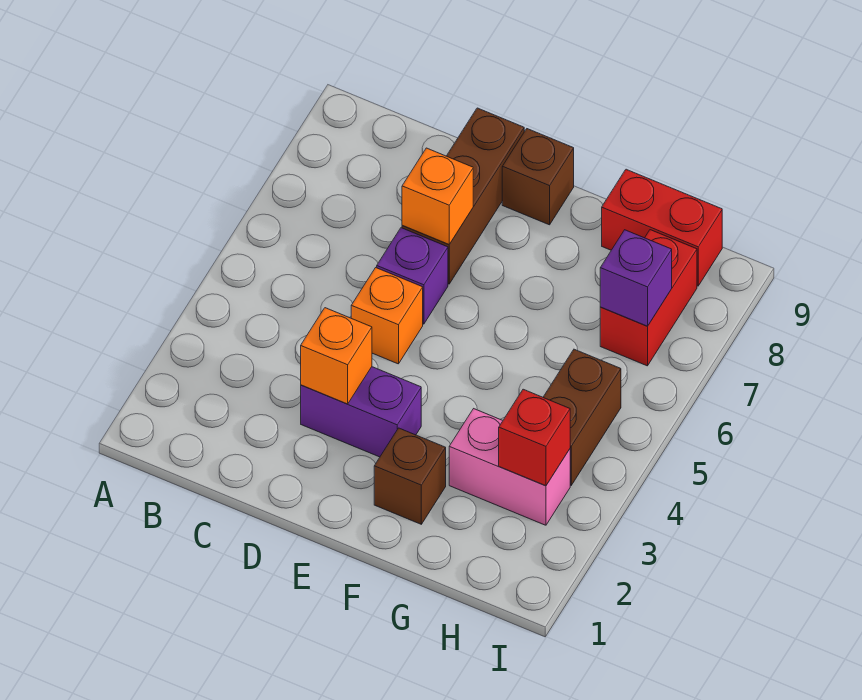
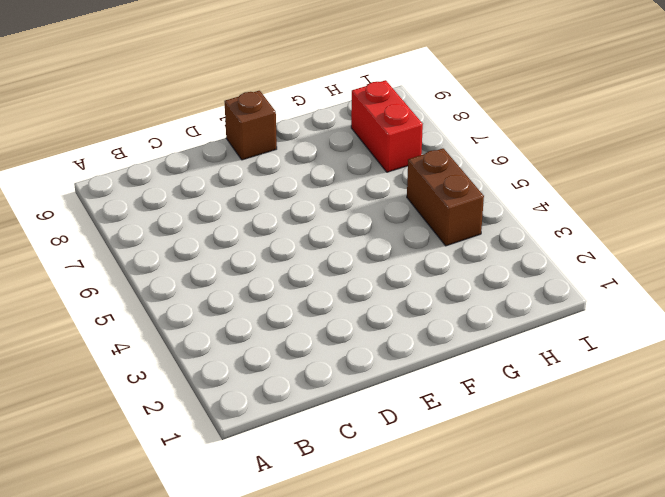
none -> purple brick D3:E3 level 1
none -> orange brick D5 level 1
none -> purple brick D6 level 1

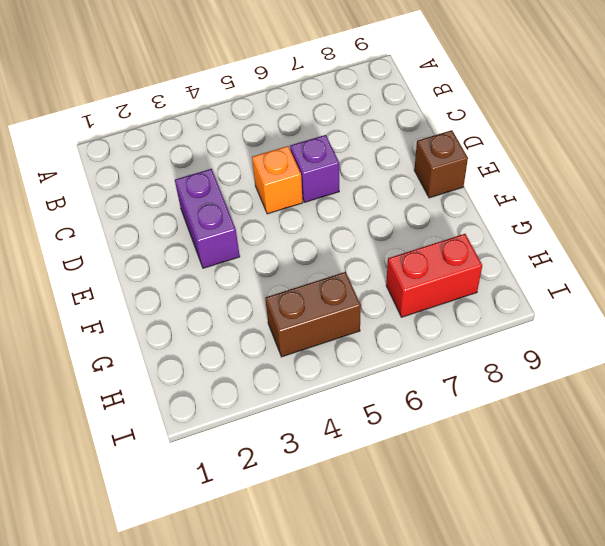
none -> brown brick D7:D9 level 1
none -> brown brick F2 level 1
none -> pink brick G3:H3 level 1

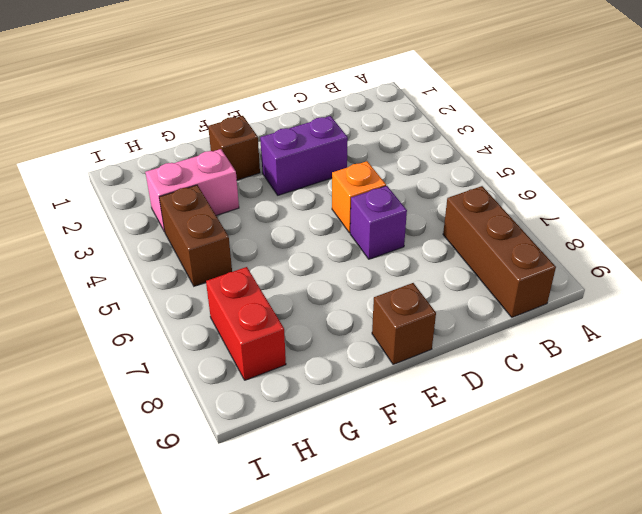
brown brick B7:B9 level 1 -> brown brick D7:D9 level 1
none -> red brick G9:H9 level 1
none -> orange brick D3 level 2
none -> orange brick D7 level 2

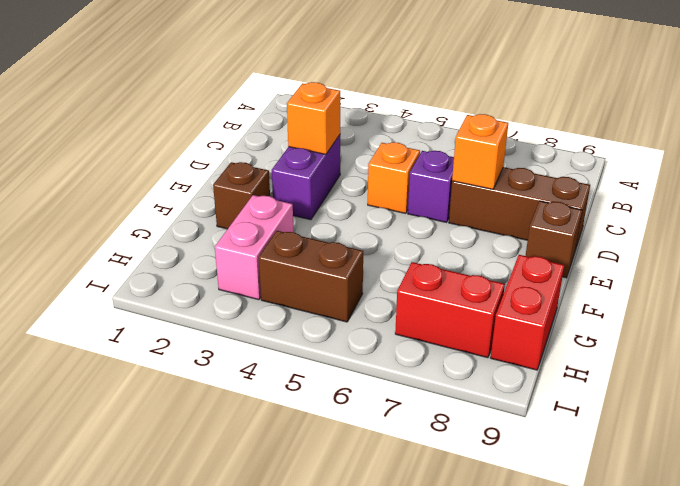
none -> red brick H3 level 2
none -> purple brick H7 level 2

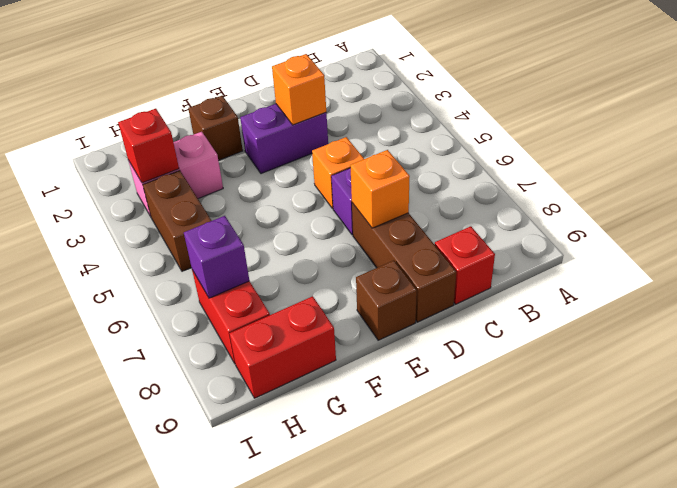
red brick C9 level 1 -> none

